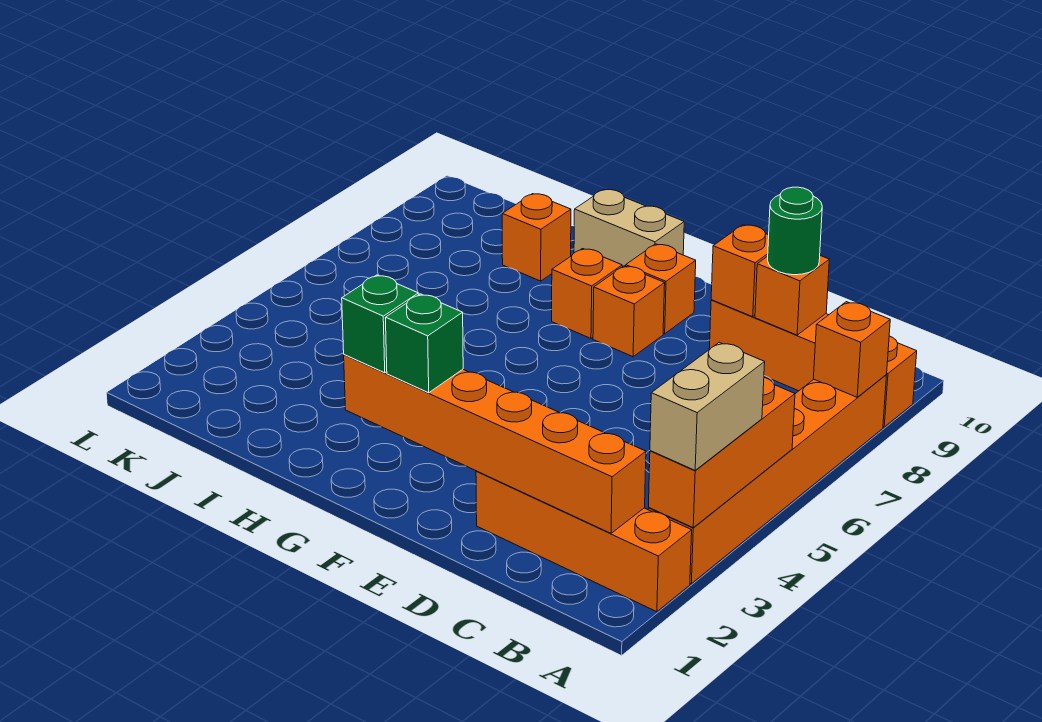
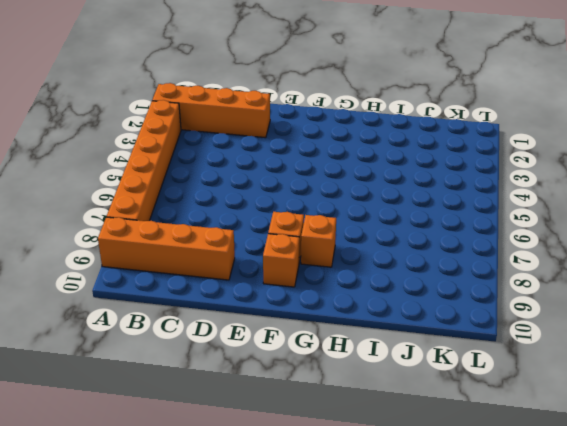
none -> tan brick G10:H10 level 1
none -> orange brick I9 level 1
none -> orange brick A3:A5 level 2

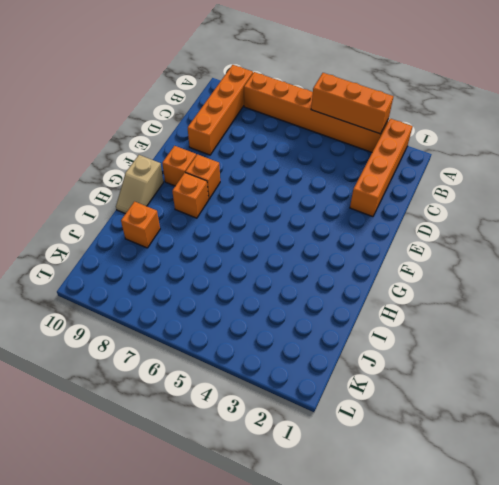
tan slope G10:H10 level 1 top G -> tan brick G10:H10 level 1
none -> orange brick A8 level 2
none -> orange brick B2:G2 level 2
none -> orange brick C9 level 2

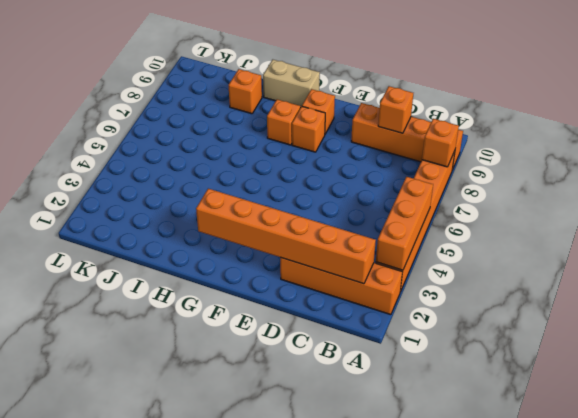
none -> orange brick D9 level 2
none -> tan brick A3:A4 level 3
none -> green round brick C9 level 3

